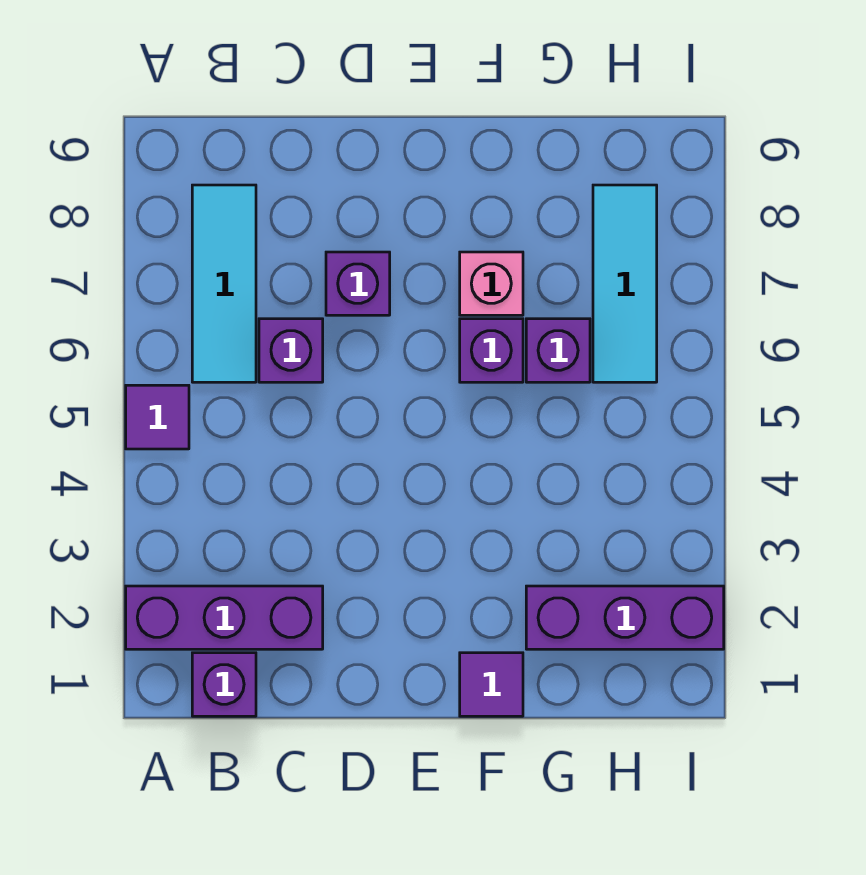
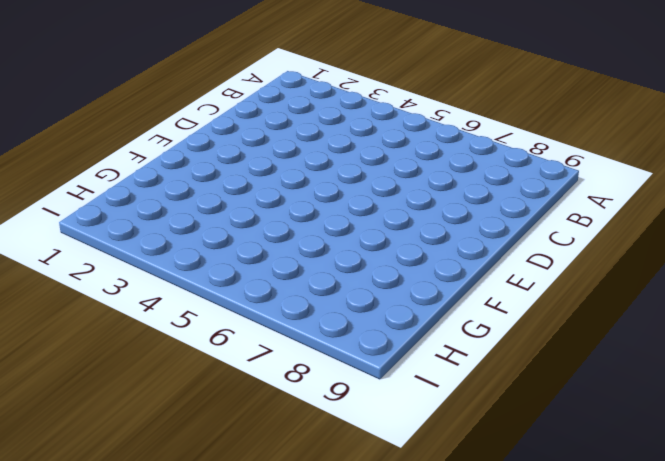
none -> purple brick A2:C2 level 1
none -> purple tile A5 level 1
none -> purple brick B1 level 1

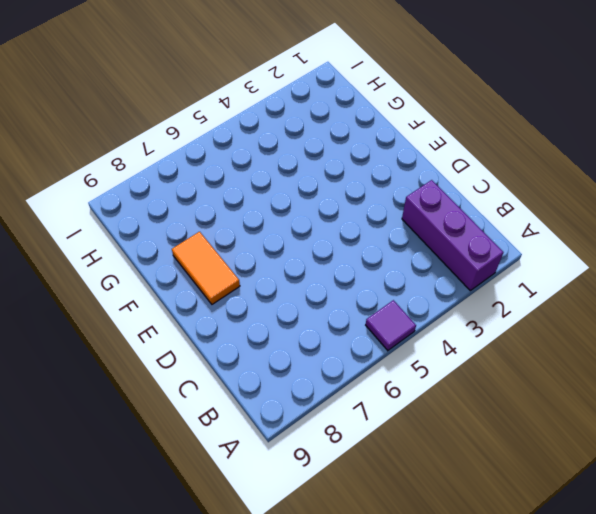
orange tile E8:F8 level 1 -> none
none -> purple brick B1 level 1
none -> cyan tile B6:B8 level 1
none -> purple brick C6 level 1

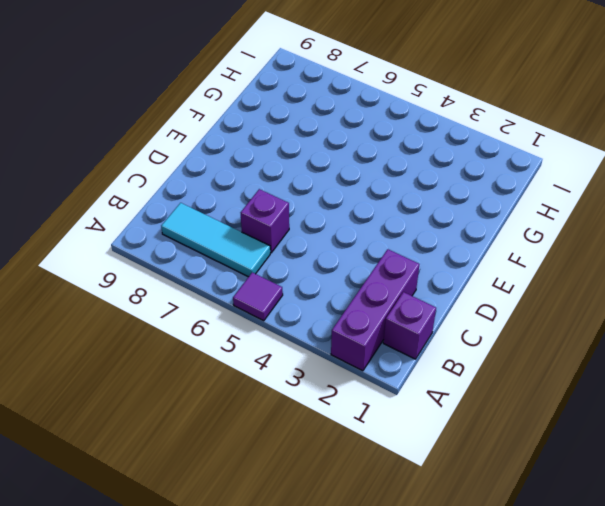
none -> purple brick D7 level 1
none -> purple tile F1 level 1
none -> purple brick F6 level 1

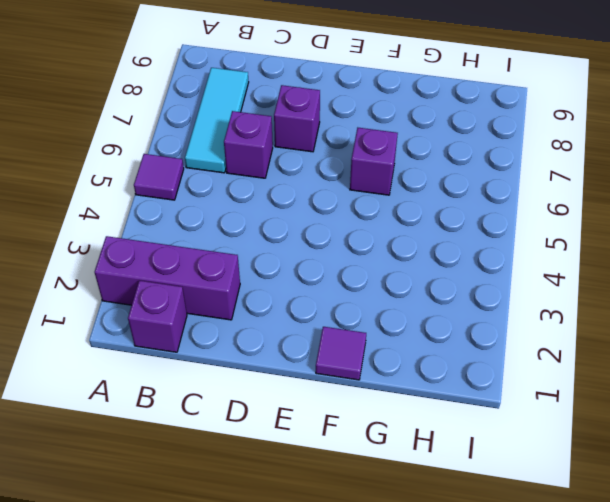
none -> pink brick F7 level 1
none -> purple brick G2:I2 level 1
none -> purple brick G6 level 1

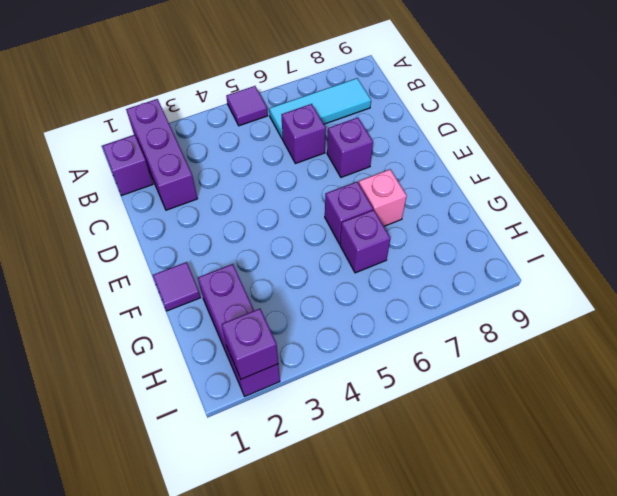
purple brick I2 level 2 -> none
none -> cyan tile H6:H8 level 1

